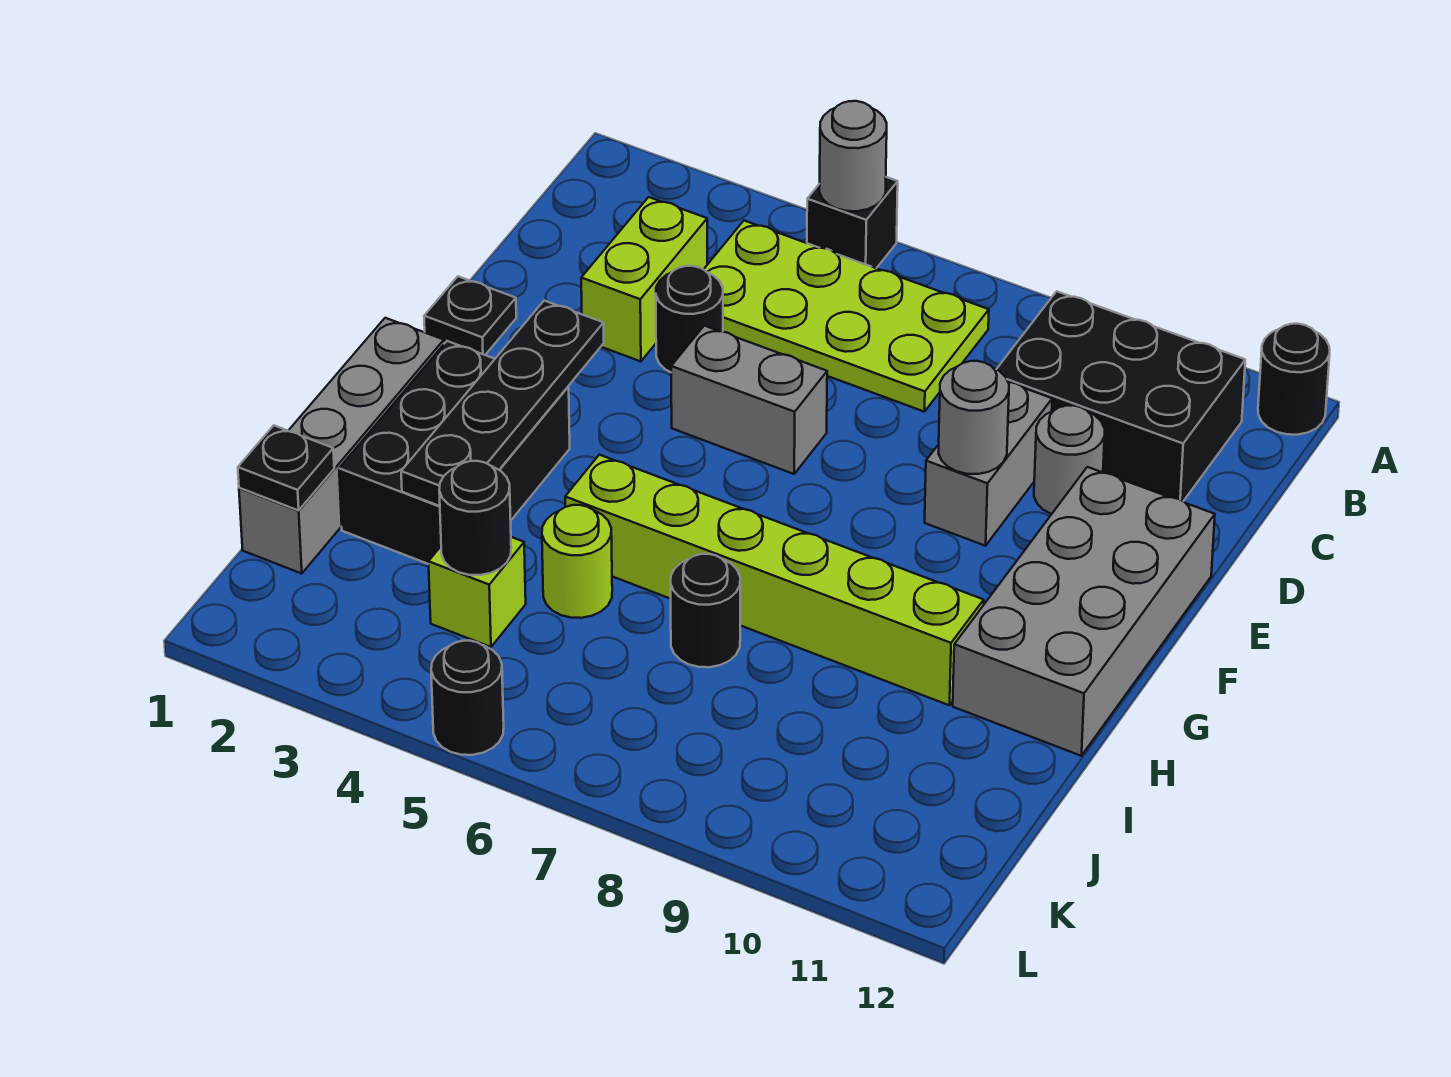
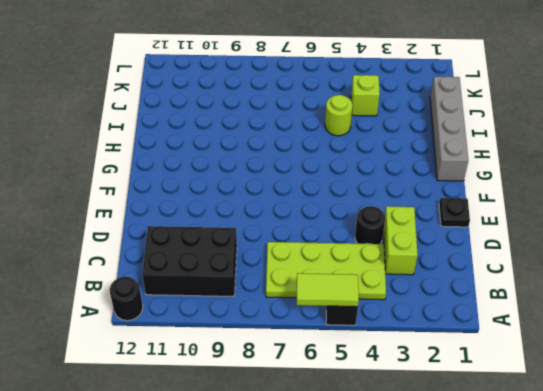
lime tile A5:A6 level 2 -> grey round brick A5 level 2
none -> grey brick D9:E9 level 1
none -> grey round brick D10 level 1
none -> grey brick E5:E6 level 1

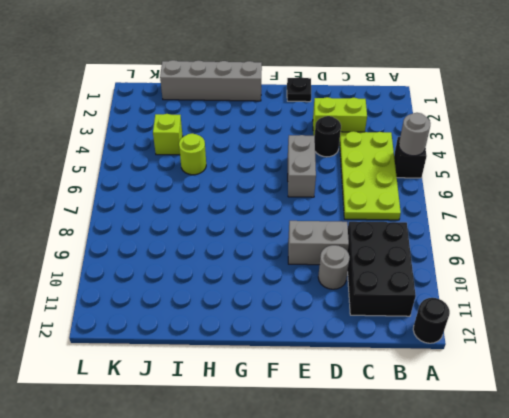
none -> grey brick E11:H12 level 1
none -> black brick G2:I3 level 1
none -> lime brick H5:H10 level 1

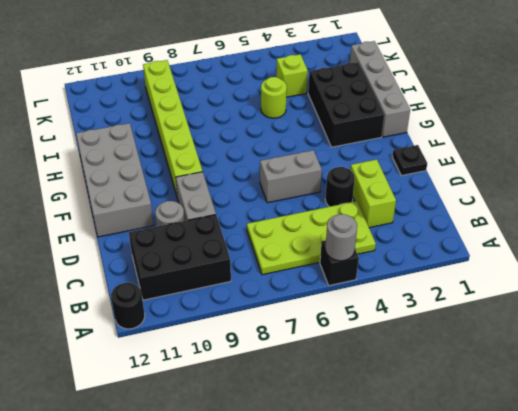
lime brick F9:K9 level 1 -> lime brick H5:H10 level 1
none -> black round brick I7 level 1
none -> black round brick L5 level 1
none -> grey round brick E9 level 2

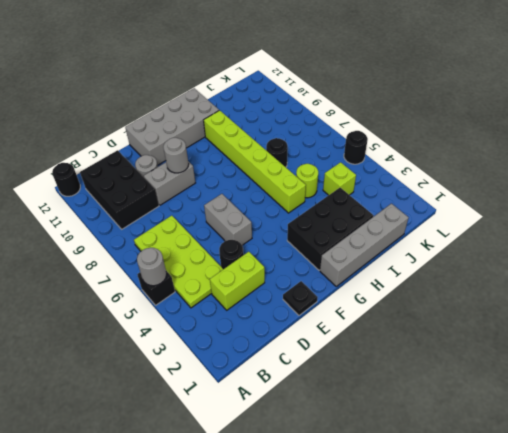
none -> black plate F3:I3 level 2
none -> black plate J1 level 2
none -> black round brick J4 level 2

